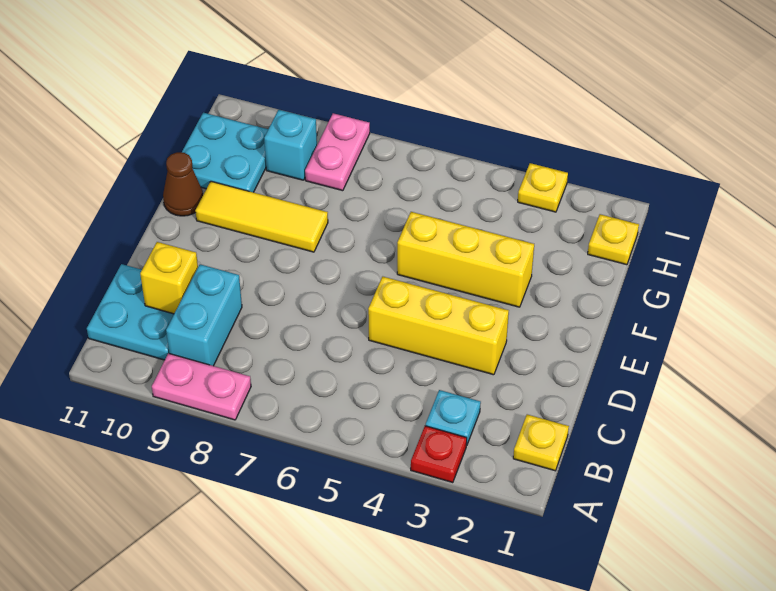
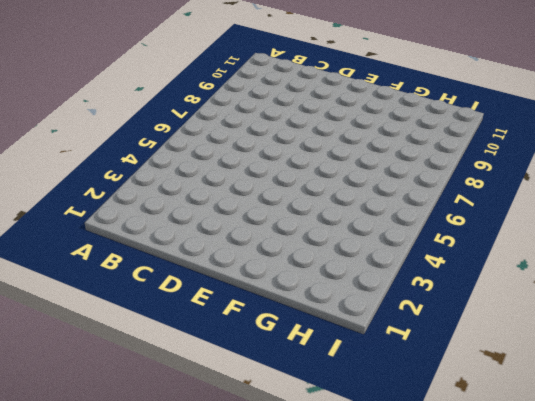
none -> red plate A3 level 1
none -> pink plate A8:A9 level 1
none -> yellow plate B1 level 1

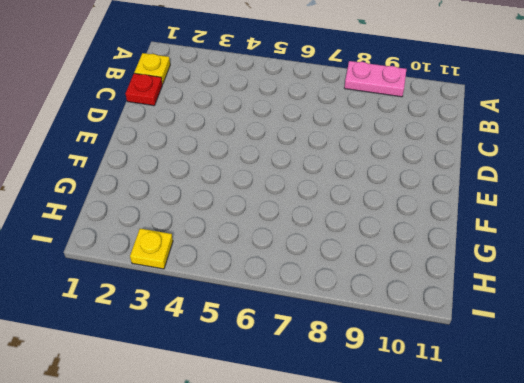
red plate C1 level 1 -> red plate A3 level 1
none -> cyan plate B3 level 1
none -> cyan brick B9:C9 level 1
none -> cyan plate B10:C11 level 1

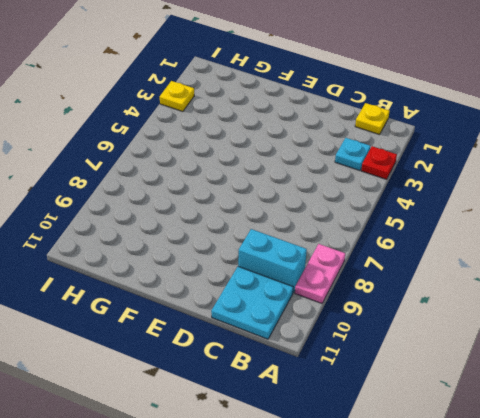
none -> yellow brick D3:D5 level 1
none -> yellow brick F3:F5 level 1
none -> yellow tile F8:F10 level 1

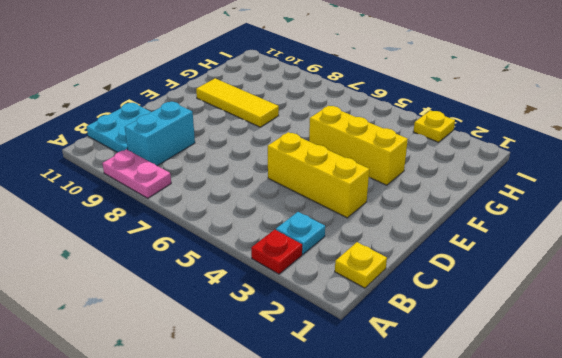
none -> brown cone F11 level 1
none -> cyan plate G10:H11 level 1
none -> yellow plate H1 level 1

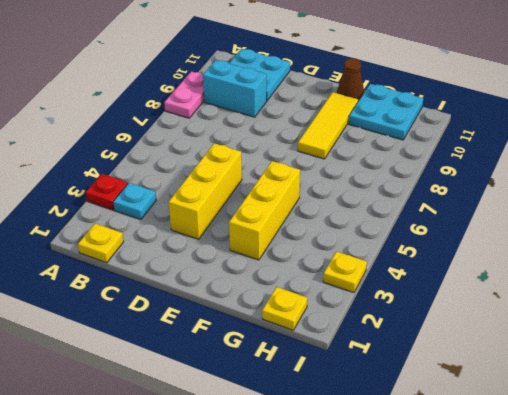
none -> pink plate H8:I8 level 1
none -> cyan brick H9 level 1
none -> yellow brick C10 level 2

